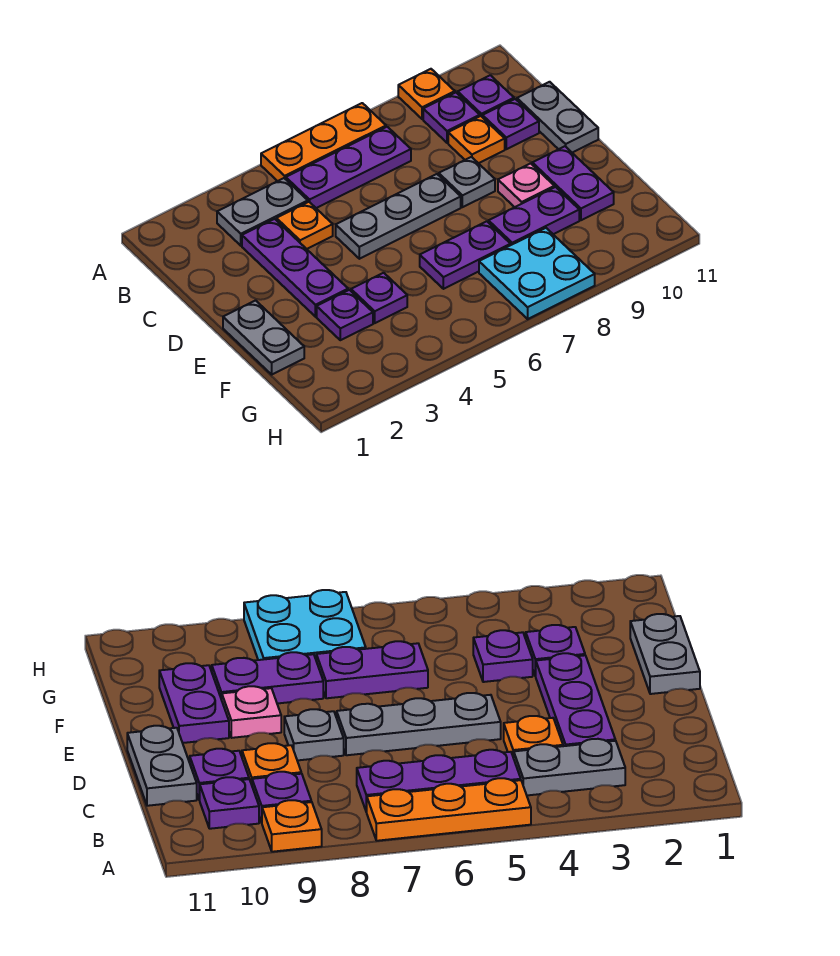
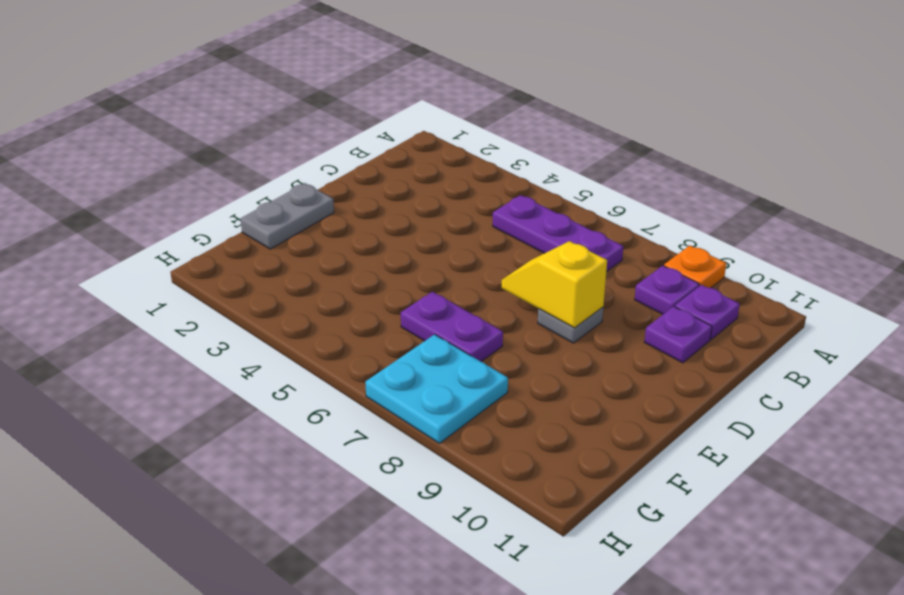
yellow slope D7:D8 level 2 top 8 -> none
none -> orange plate A5:A7 level 1
none -> grey plate B3:B4 level 1
none -> purple plate C3:E3 level 1

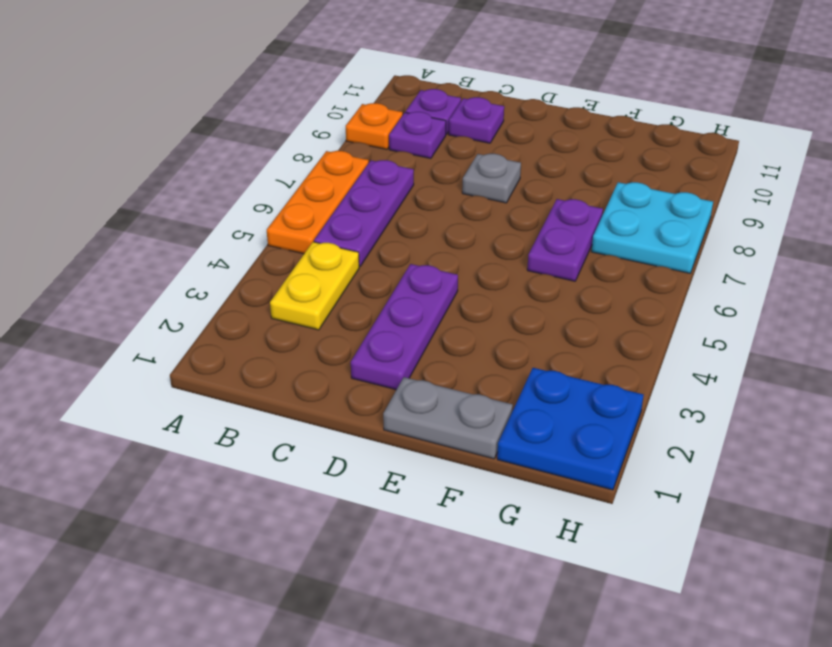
yellow plate B3:B4 level 1 -> grey plate B3:B4 level 1
purple plate D2:D4 level 1 -> purple plate C3:E3 level 1
blue plate G1:H2 level 1 -> none
none -> orange plate C4 level 1
none -> orange plate C9 level 1
none -> grey plate C11:D11 level 1

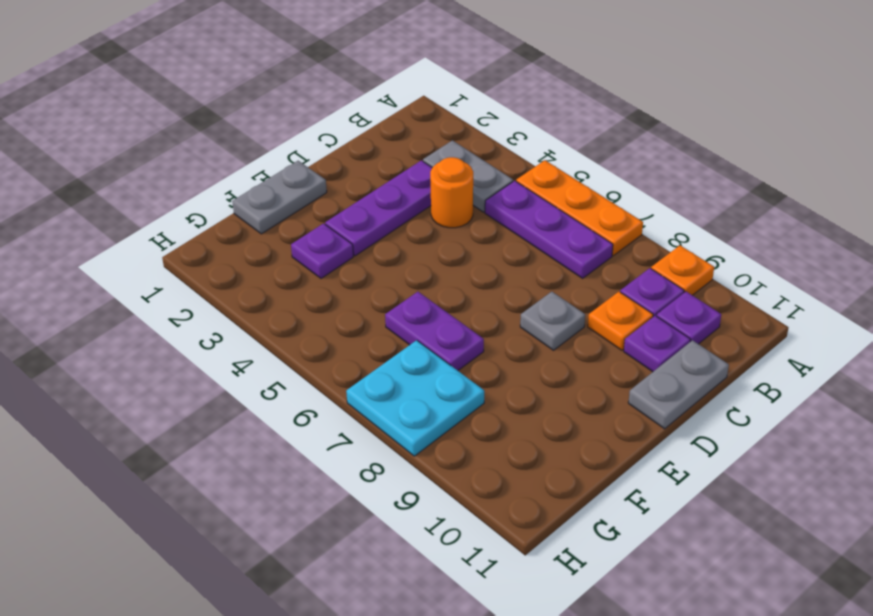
orange round brick C4 level 1 -> orange plate C4 level 1
none -> grey plate D5:D7 level 1
none -> pink plate E9 level 1
none -> purple plate E10:F10 level 1

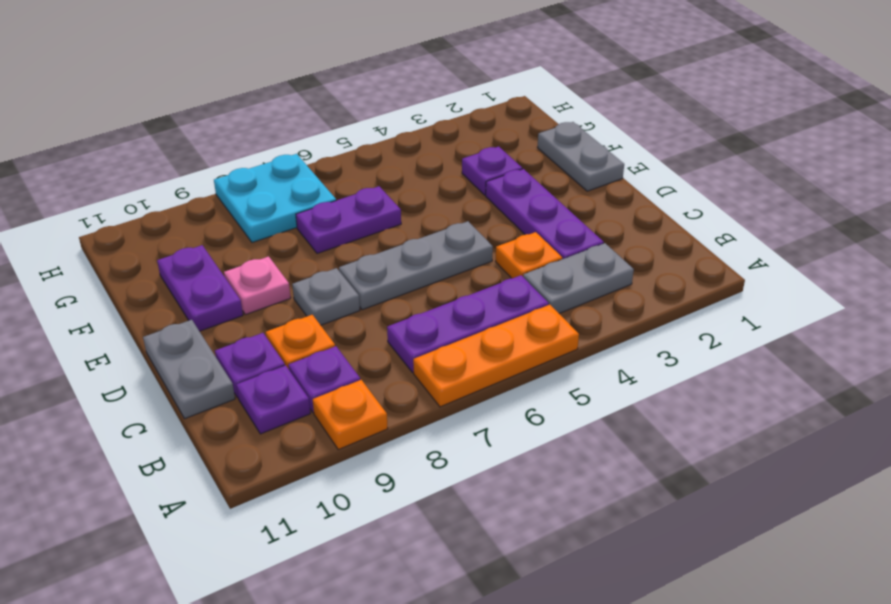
none -> purple plate F4 level 1
none -> purple plate F8:F9 level 1

